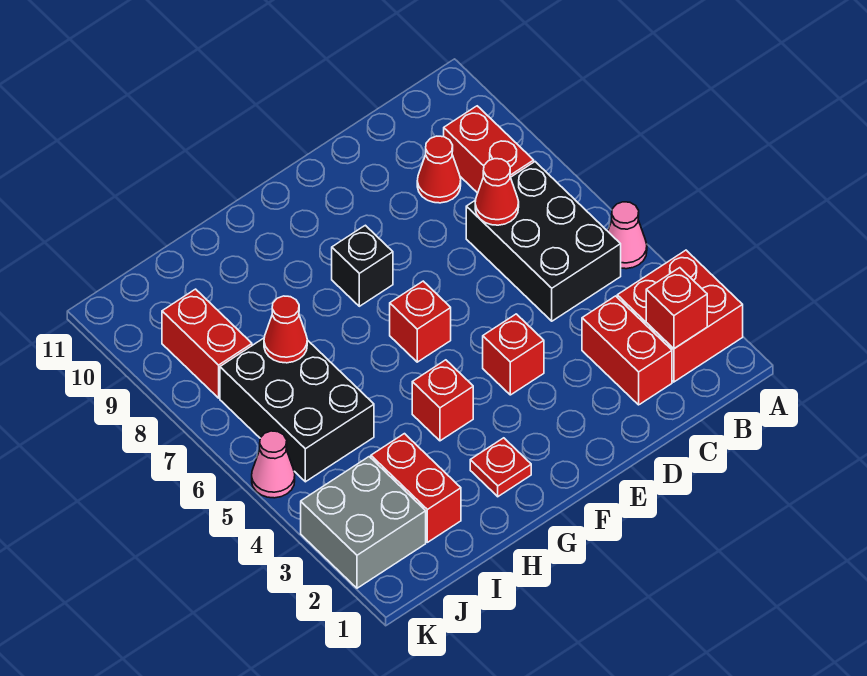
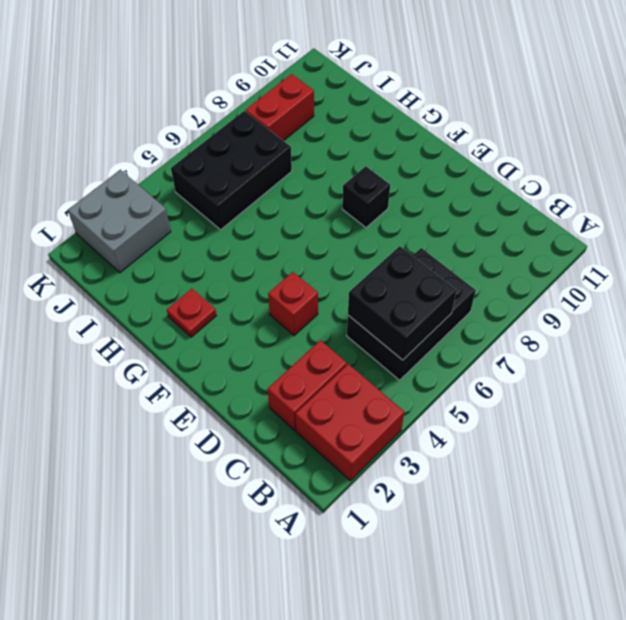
black brick B5:C6 level 2 -> none
none -> pink cone A5 level 1
none -> red brick B8:B9 level 1
none -> red cone C9 level 1

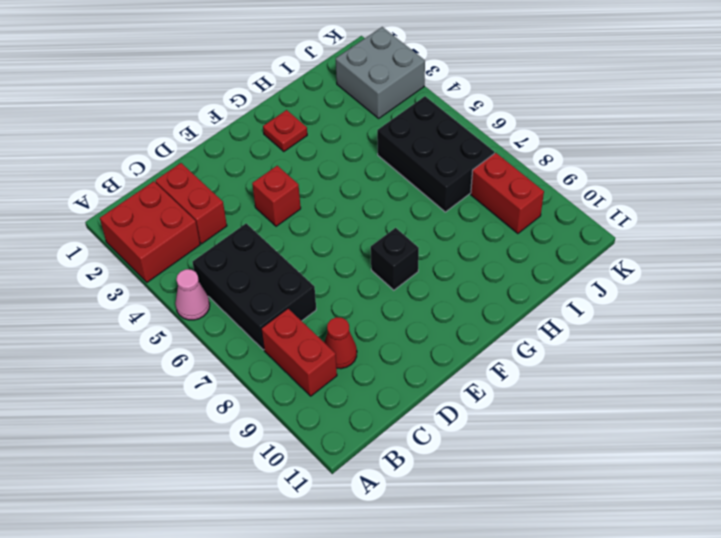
none -> red brick F6 level 1
none -> red brick G4 level 1
none -> red brick I2:I3 level 1

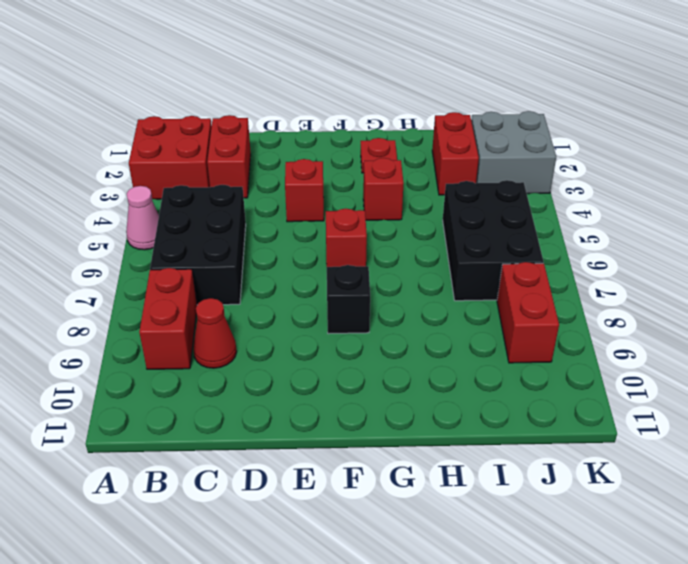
none -> pink cone K5 level 1
none -> red brick B2 level 2
none -> red cone C7 level 2

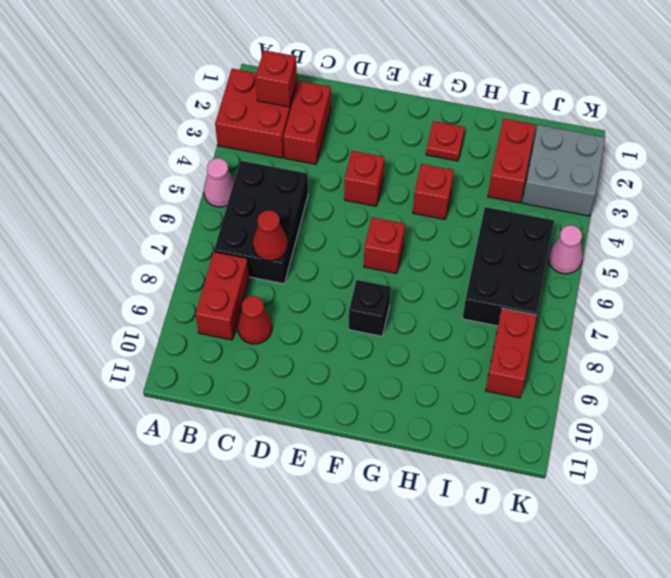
none -> red cone I7 level 2

